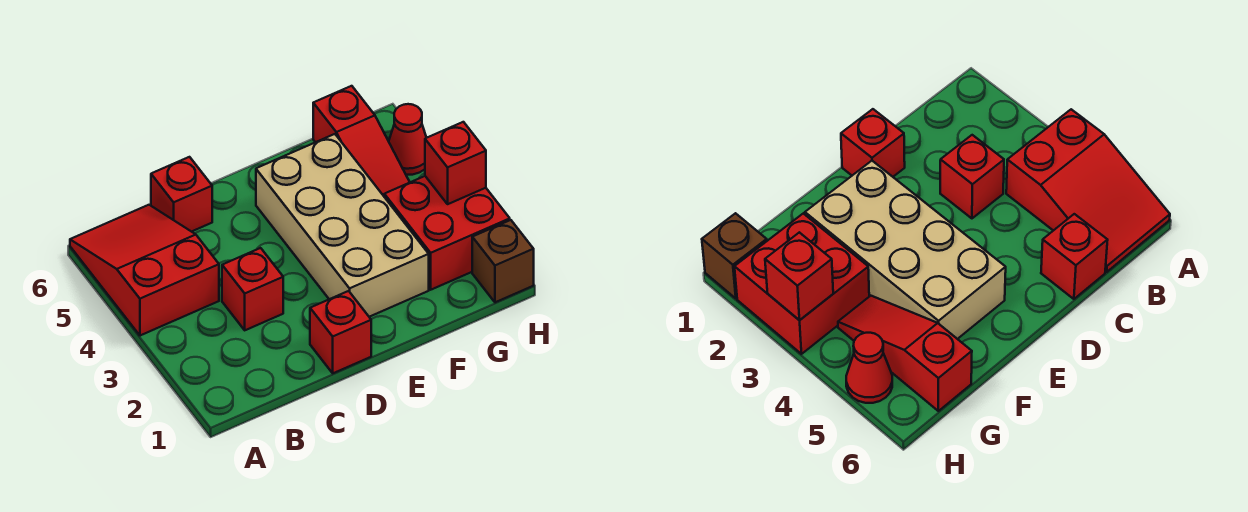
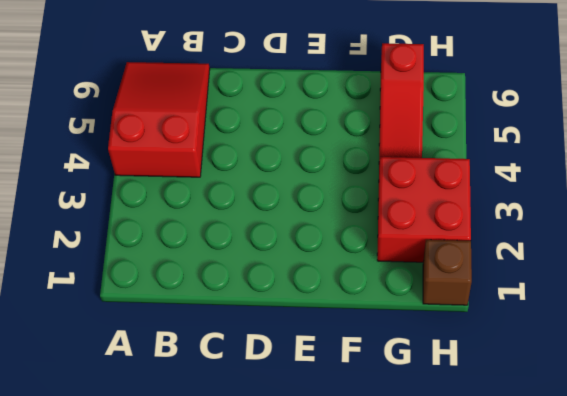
none -> red brick C3 level 1
none -> red brick C6 level 1

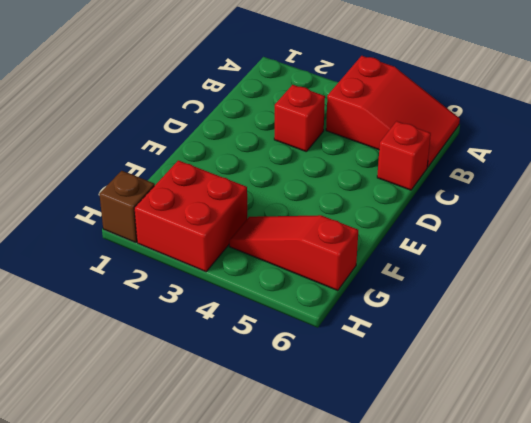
none -> red brick D1 level 1
none -> tan brick E2:F5 level 1

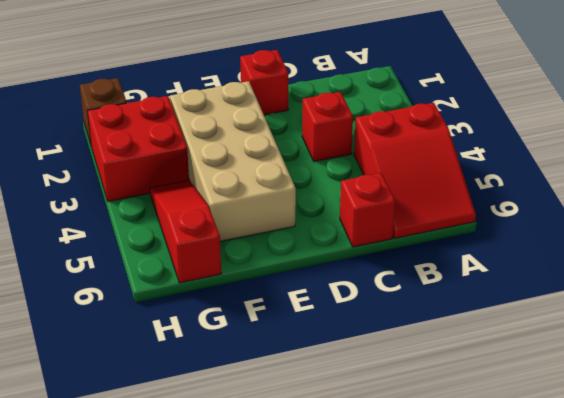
none -> red cone H5 level 1
none -> red brick H3 level 2

